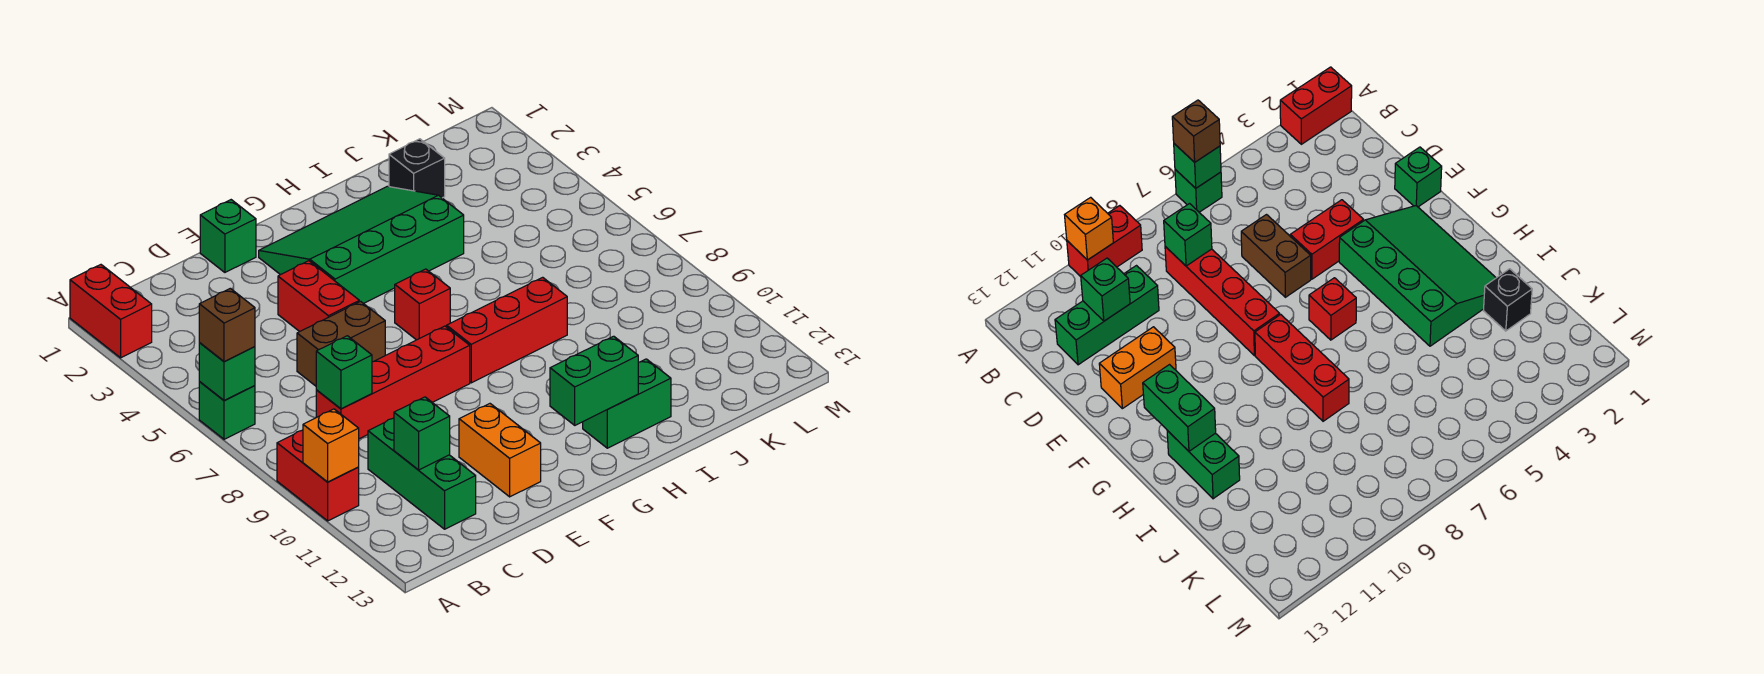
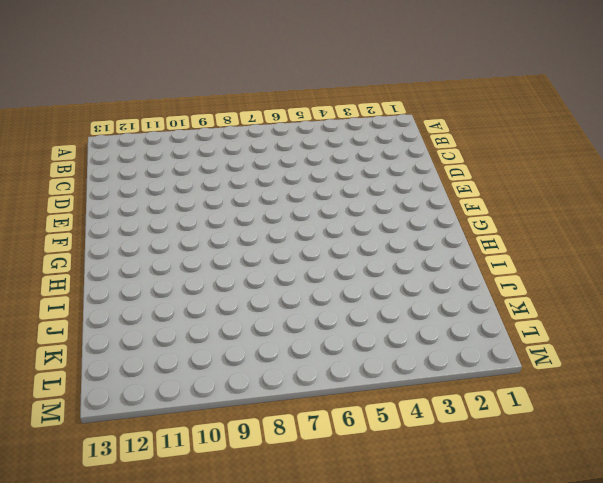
none -> red brick A1:A2 level 1
none -> green brick A6 level 1
none -> red brick A9:A10 level 1

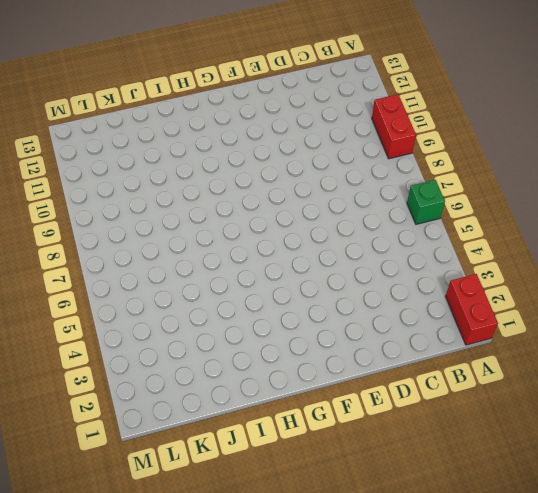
none -> red brick C8:F8 level 1
none -> green brick C10:C12 level 1
none -> brown brick D6:E6 level 1

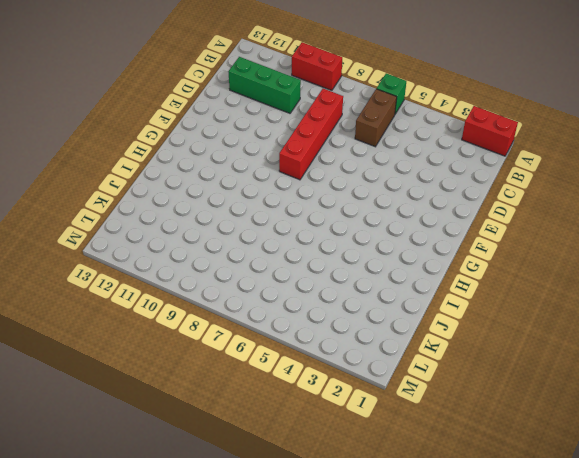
brown brick B6:C6 level 1 -> brown brick D6:E6 level 1
none -> green brick E1 level 1
none -> red brick E4:E5 level 1
none -> orange brick E11:E12 level 1

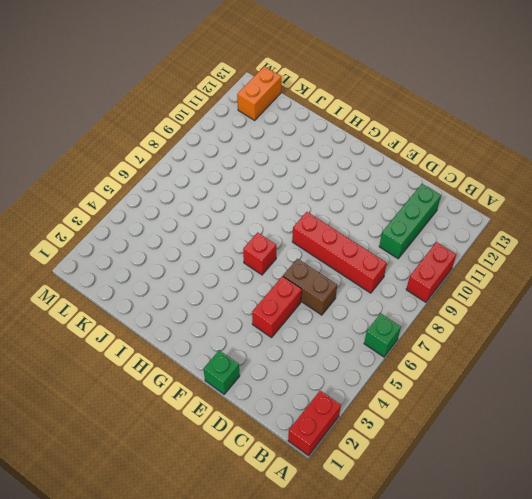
orange brick L12:L13 level 1 -> orange brick E11:E12 level 1
none -> green slope F2:I4 level 1 top 4
none -> red brick G8:I8 level 1
none -> green brick H12:I12 level 1

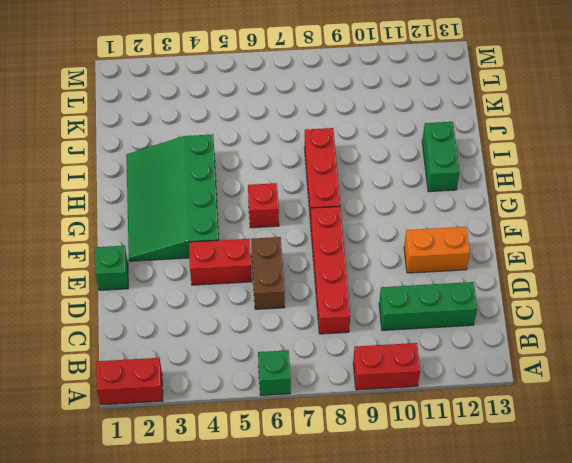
none -> black brick J2 level 1
none -> green brick A6 level 2
none -> orange brick A10 level 2

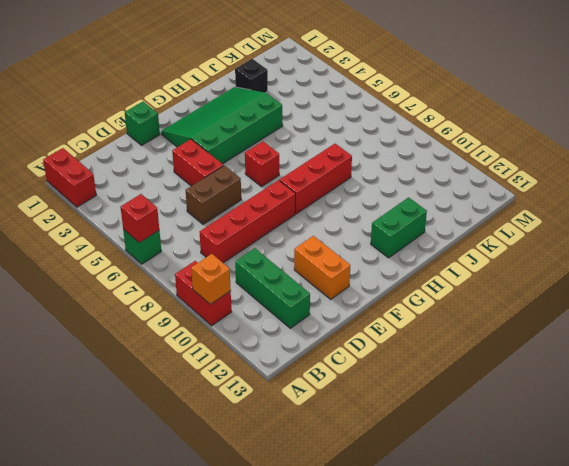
red brick A6 level 2 -> green brick A6 level 2
none -> green brick C8 level 2
none -> green brick C11 level 2
none -> green brick G12:H12 level 2

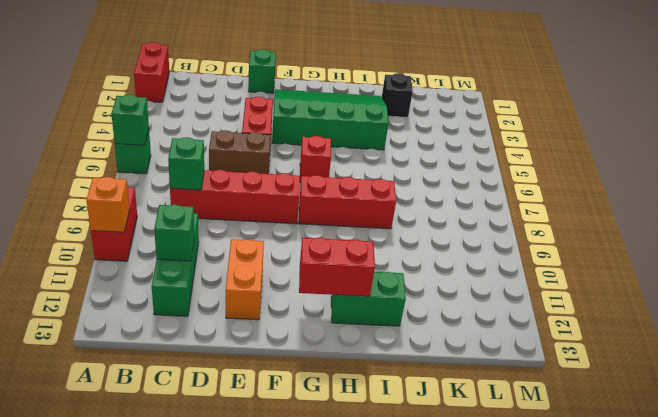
red brick G12:H12 level 2 -> green brick G12:H12 level 2
none -> brown brick A6 level 3

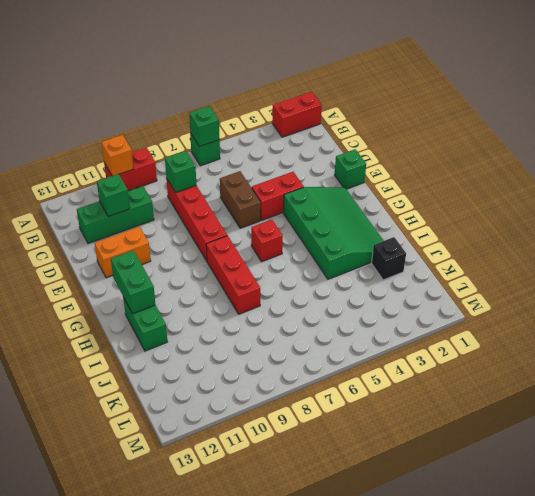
none -> brown brick A6 level 3

